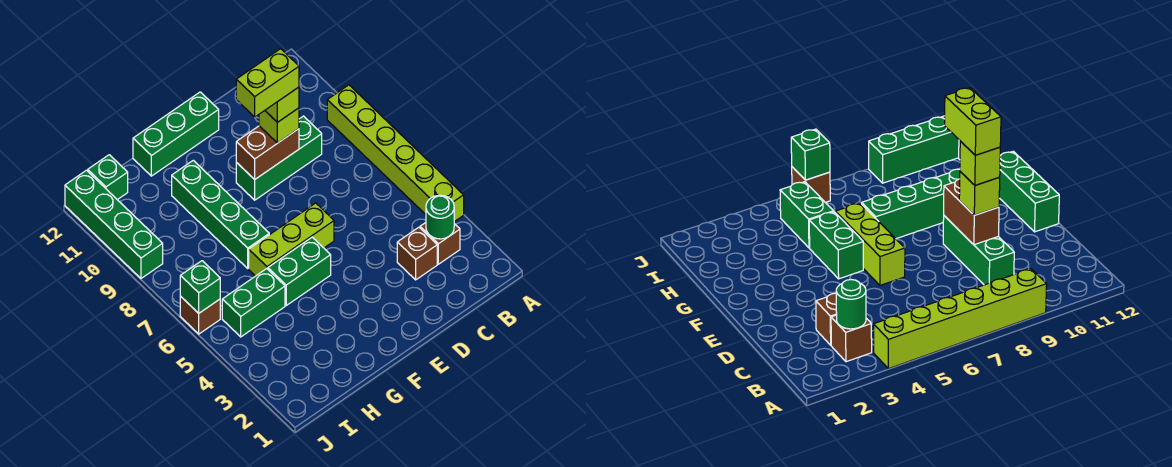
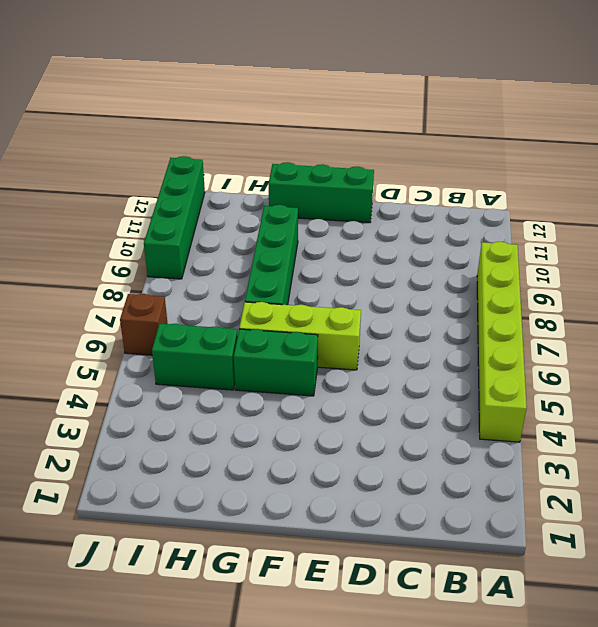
none -> brown brick B3 level 1
none -> brown brick C3 level 1
none -> green brick C9:E9 level 1

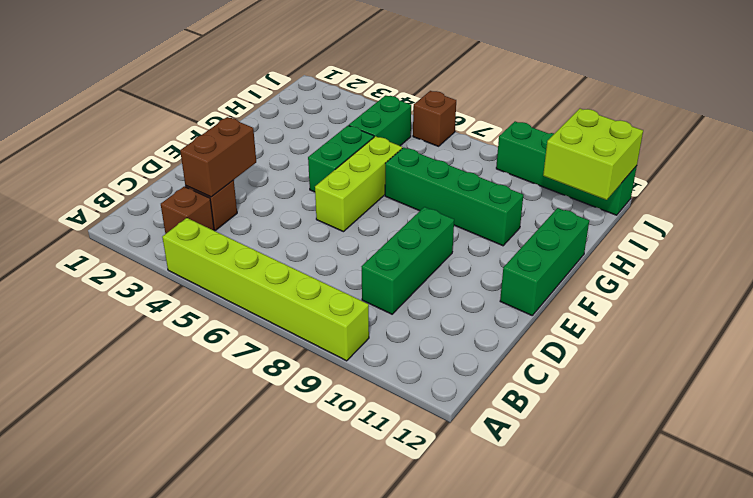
brown brick C3:D3 level 2 -> brown brick D9:E9 level 2
lime brick I11:J12 level 2 -> none
none -> green brick I12 level 1
none -> green round brick B3 level 2
none -> green brick J6 level 2

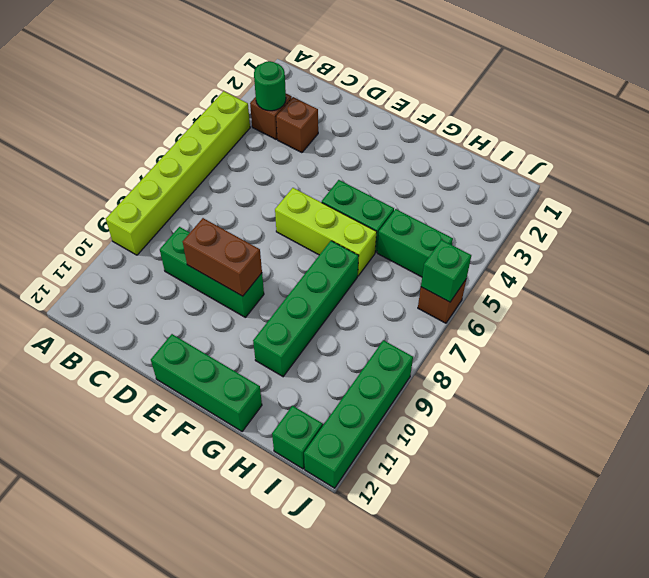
none -> lime brick D9 level 3
none -> lime brick D9 level 4
none -> lime brick D9:E9 level 5

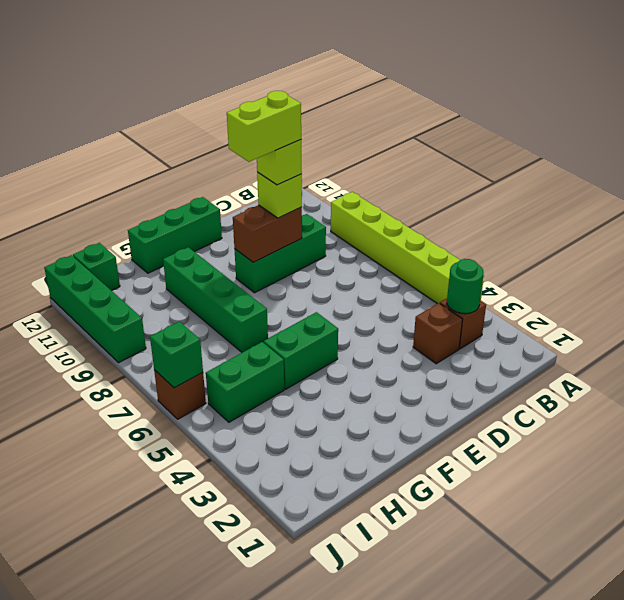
none -> lime brick E6:G6 level 1

